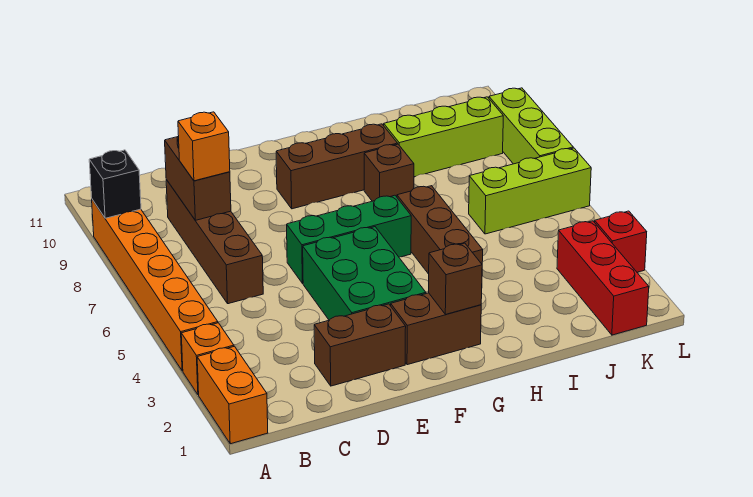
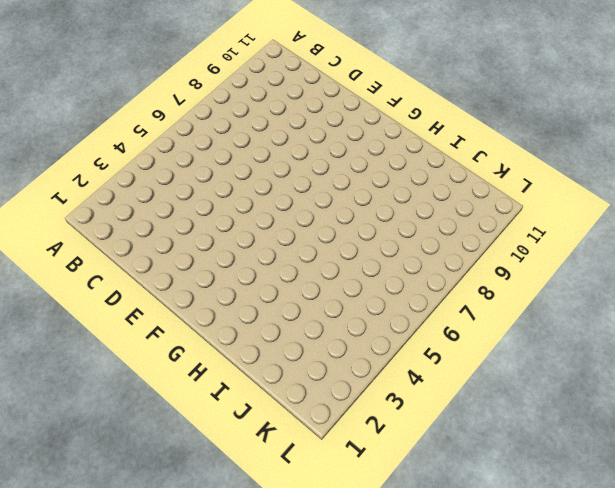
none -> orange brick A1:A2 level 1
none -> orange brick A3 level 1
none -> orange brick A4:A9 level 1

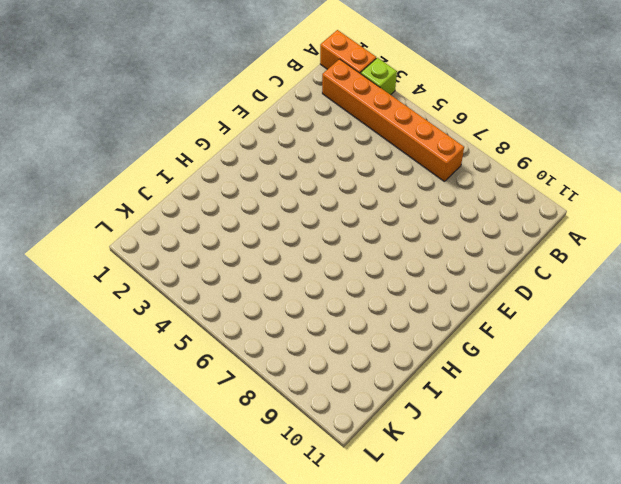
lime brick A3 level 1 -> orange brick A3 level 1
orange brick B2:B7 level 1 -> orange brick A4:A9 level 1
none -> brown brick C6:C9 level 1
none -> brown brick D2:E2 level 1
none -> green brick E3:F5 level 1

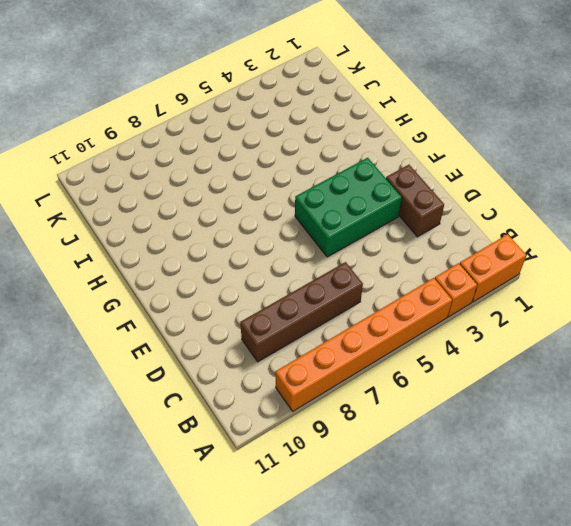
none -> green brick E6:G6 level 1
none -> brown brick F2:G2 level 1
none -> brown brick F9:H9 level 1

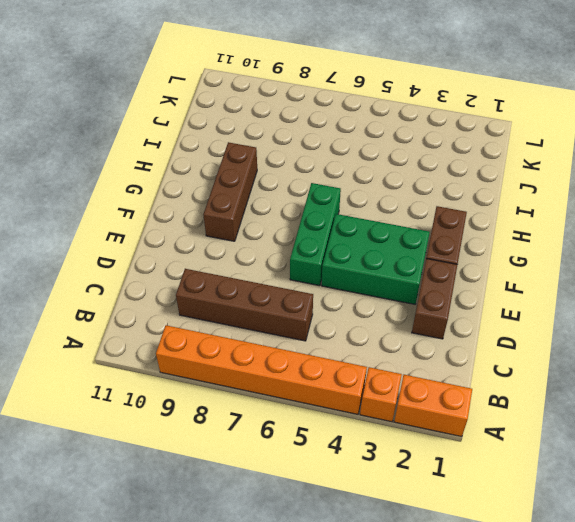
none -> brown brick H4:H6 level 1
none -> brown brick H8 level 1
none -> lime brick I9:K9 level 1

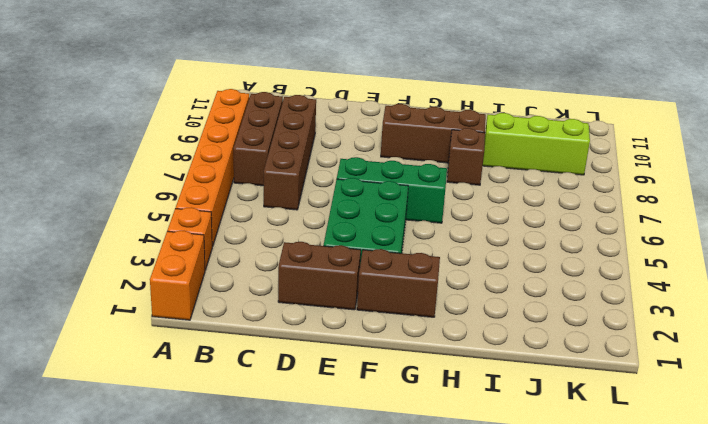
brown brick B7:B9 level 1 -> brown brick H4:H6 level 1
none -> lime brick J6:L6 level 1
none -> red brick K1:K3 level 1
none -> red brick L3 level 1

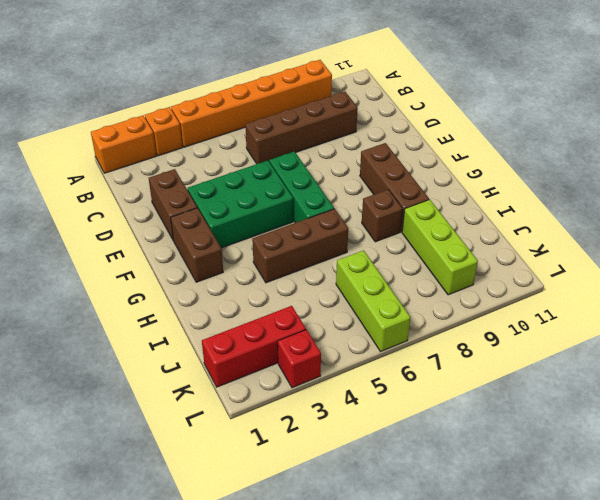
none -> lime brick L7:L9 level 1
none -> black brick A9 level 2
none -> brown brick C8:C9 level 2

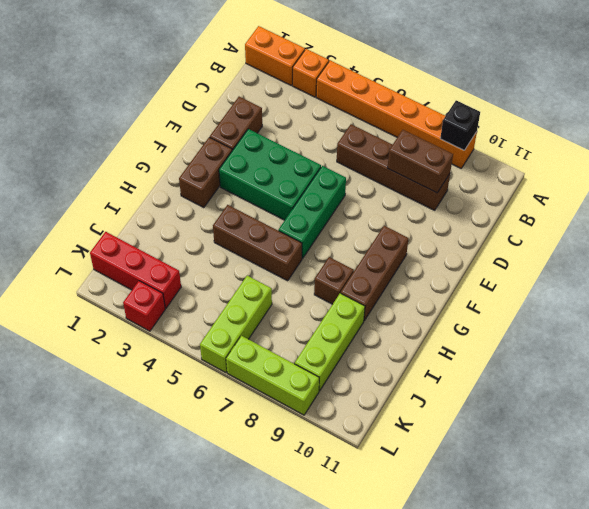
none -> brown brick G2 level 2
none -> orange brick C8 level 3

